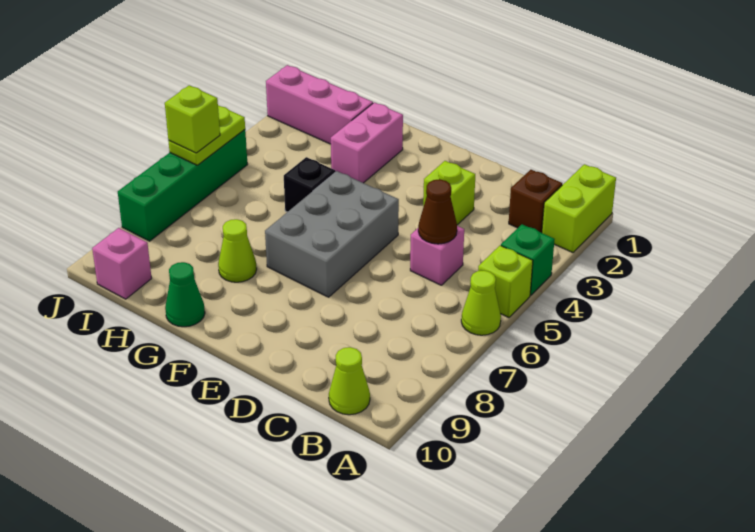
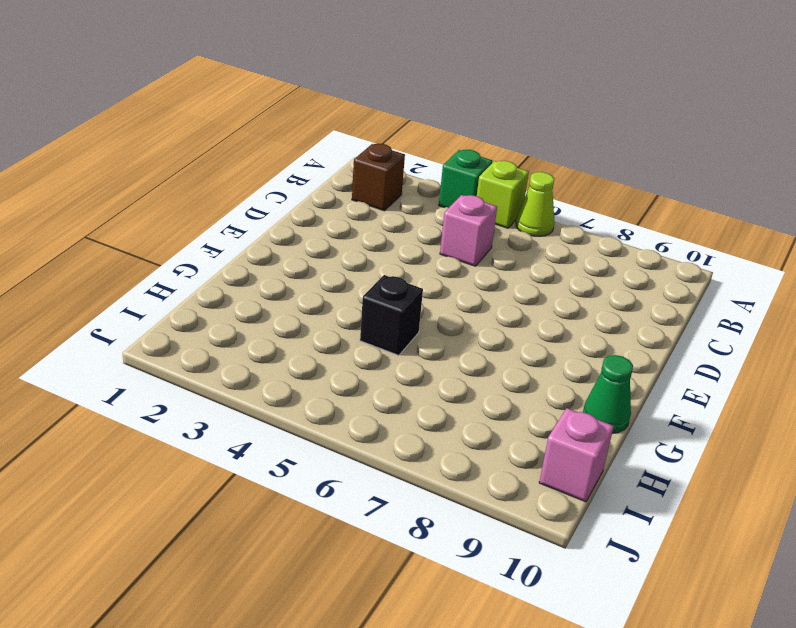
none -> lime brick A1:A2 level 1
none -> lime cone B10 level 1
none -> lime brick D3 level 1

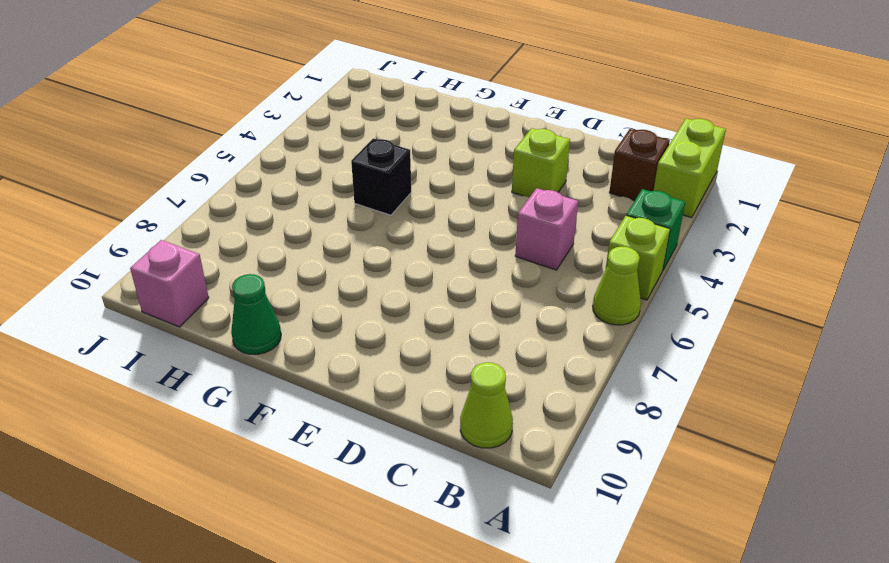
none -> grey brick E5:F7 level 1
none -> pink brick G2:G3 level 1
none -> lime cone G8 level 1

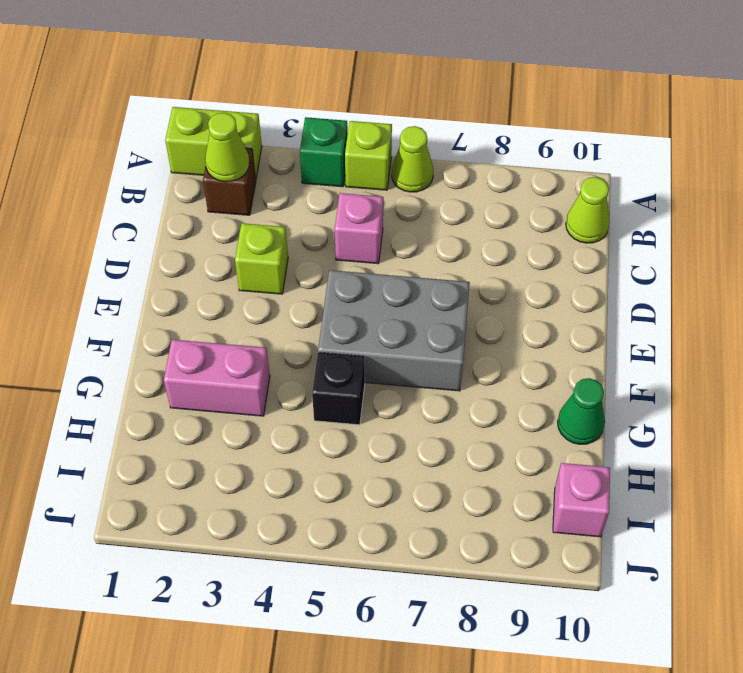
lime cone B2 level 2 -> lime cone G8 level 1
none -> pink brick H2:J2 level 1
none -> green brick J5:J8 level 1
none -> brown cone C5 level 2

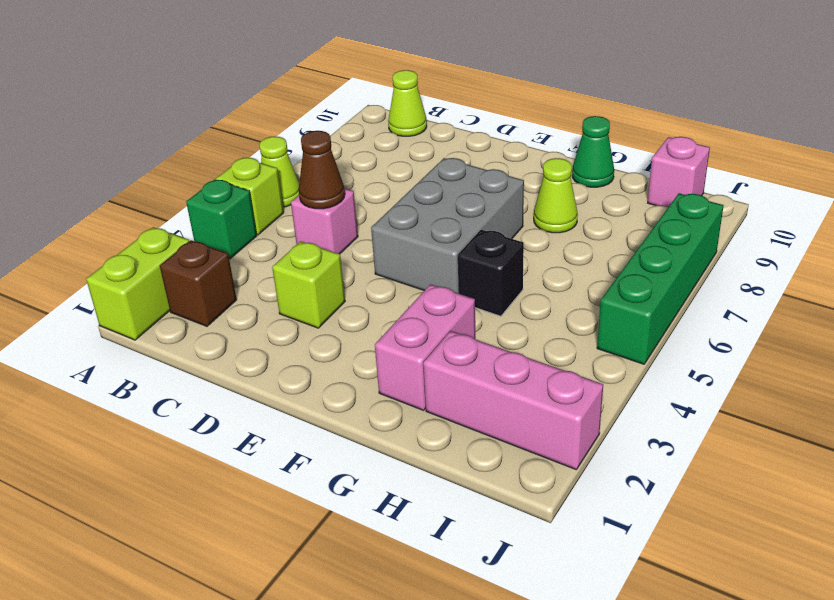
none -> lime plate J5:J6 level 2
none -> lime brick J6 level 3

